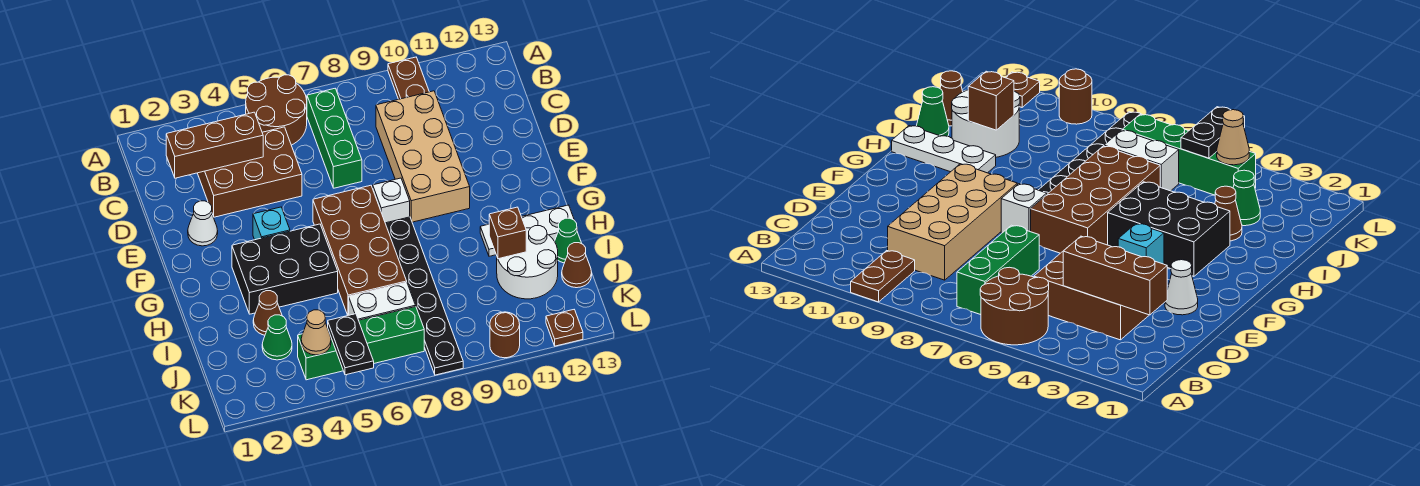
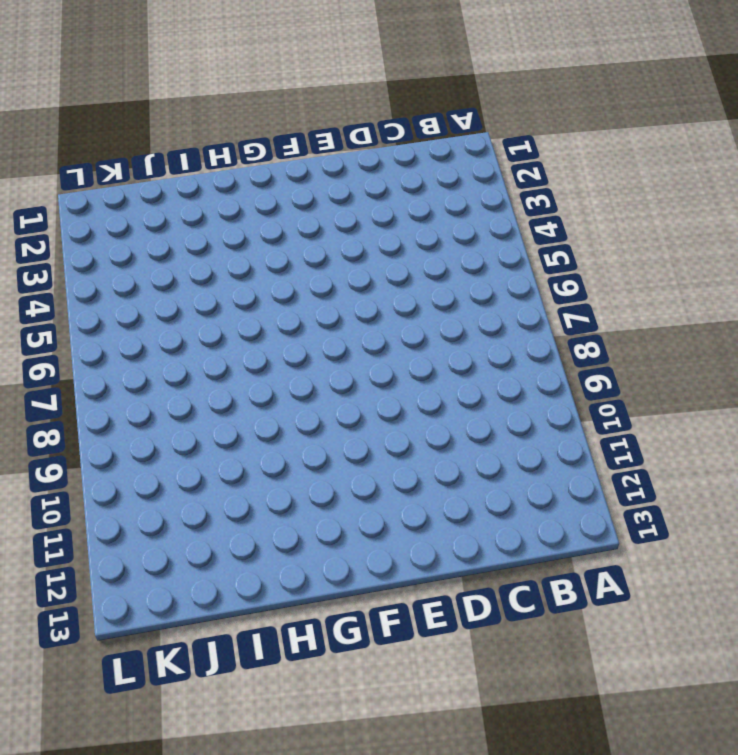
none -> brown round brick A5:B6 level 1
none -> brown plate A10:B10 level 1
none -> green brick B7:D7 level 1

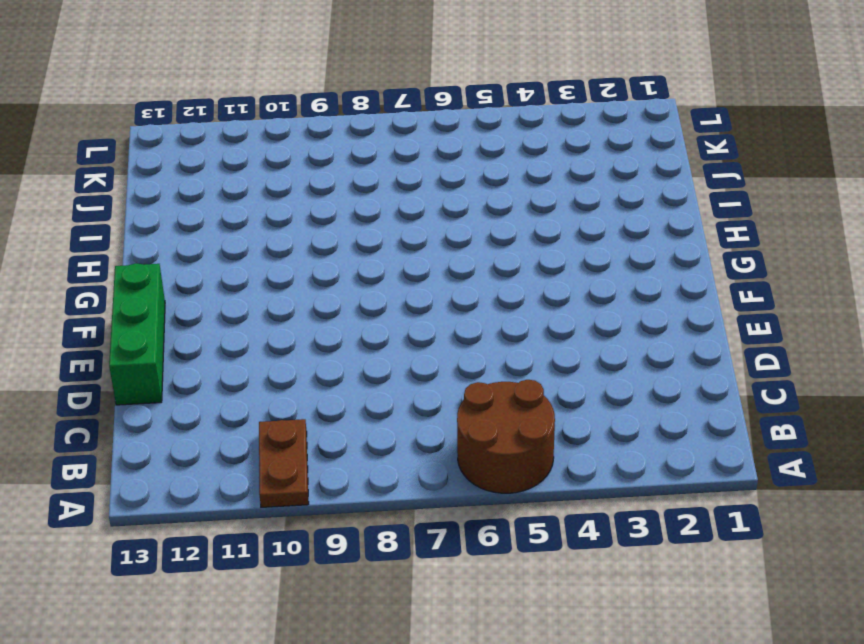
green brick D13:F13 level 1 -> green brick B7:D7 level 1
none -> brown brick C3:D5 level 1
none -> tan brick C9:F10 level 1
none -> white cone E2 level 1

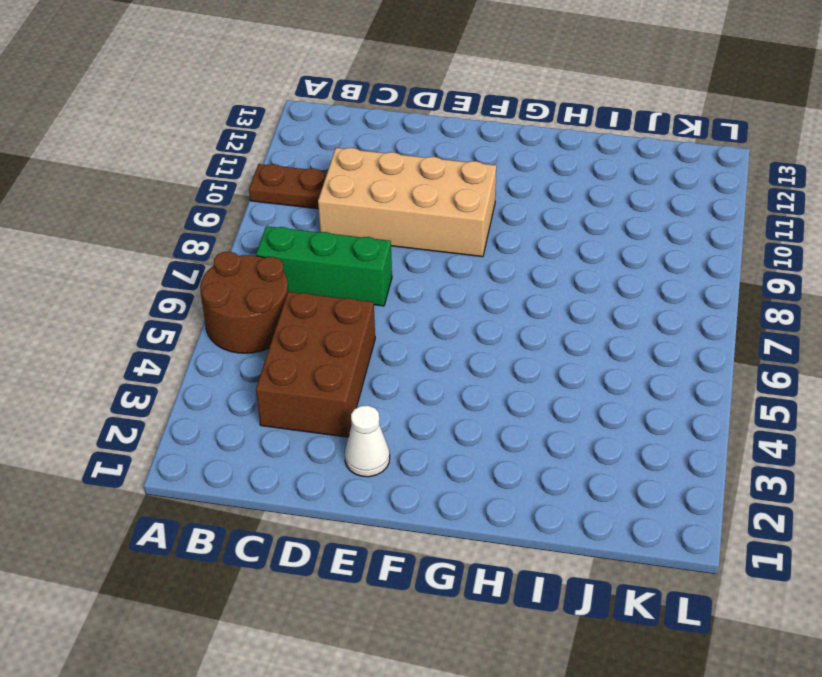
none -> cyan brick F4 level 1
none -> brown brick F6:I7 level 1
none -> white brick F8 level 1

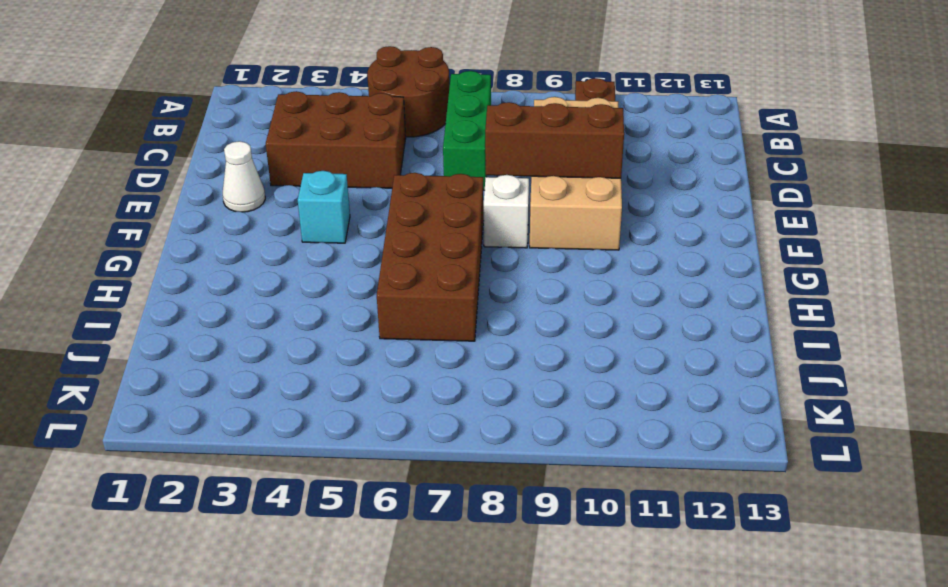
brown brick E8:E10 level 2 -> brown brick C2:C4 level 2
none -> black brick G3:H5 level 1
none -> black plate G8:L8 level 1
none -> white plate H11:H13 level 1

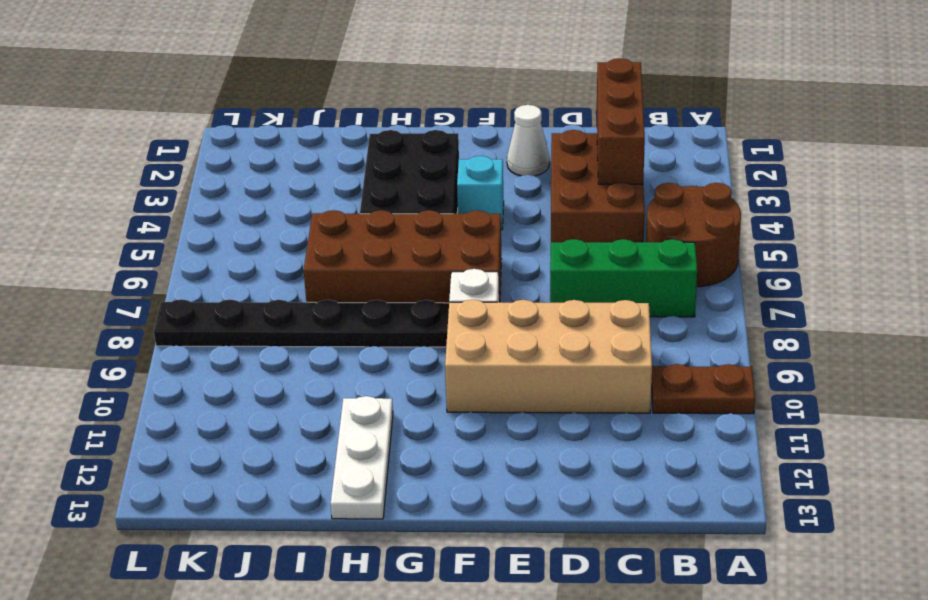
none -> brown cone I3 level 1
none -> white round brick I11:J12 level 1
none -> green cone I13 level 1

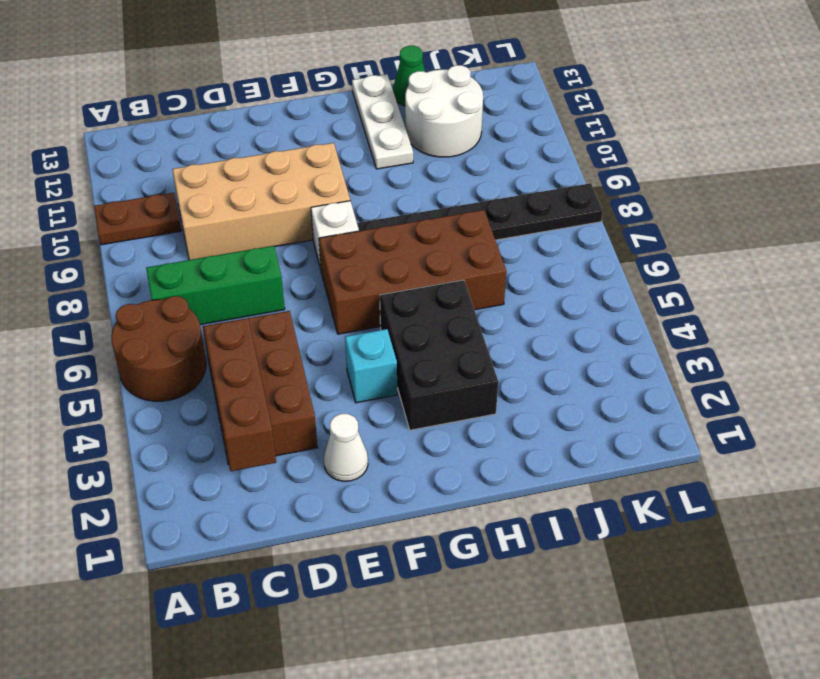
none -> brown cone I3 level 1
none -> green cone J3 level 1
none -> white brick J6:J7 level 1

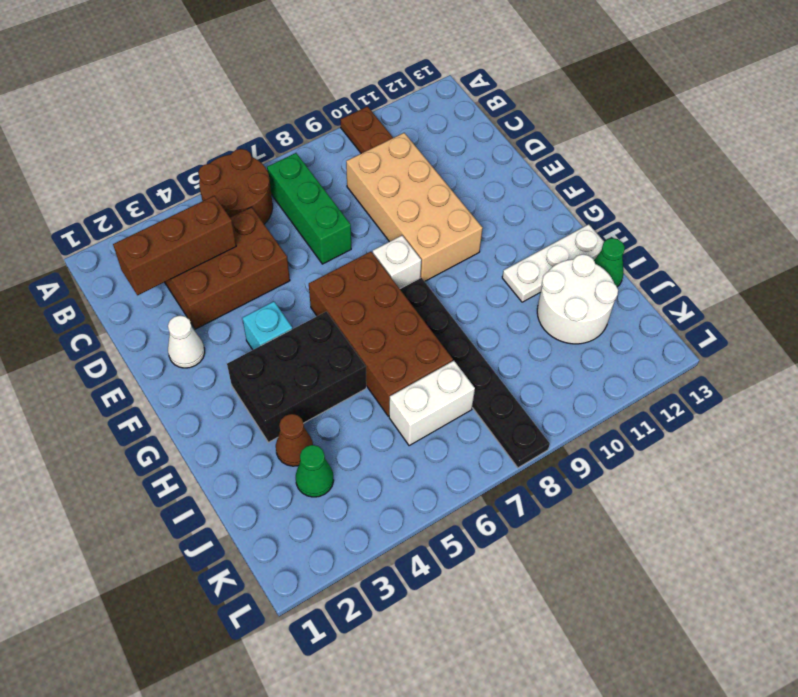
none -> brown cone J13 level 1
none -> green brick K4:K7 level 1
none -> brown round brick L10 level 1

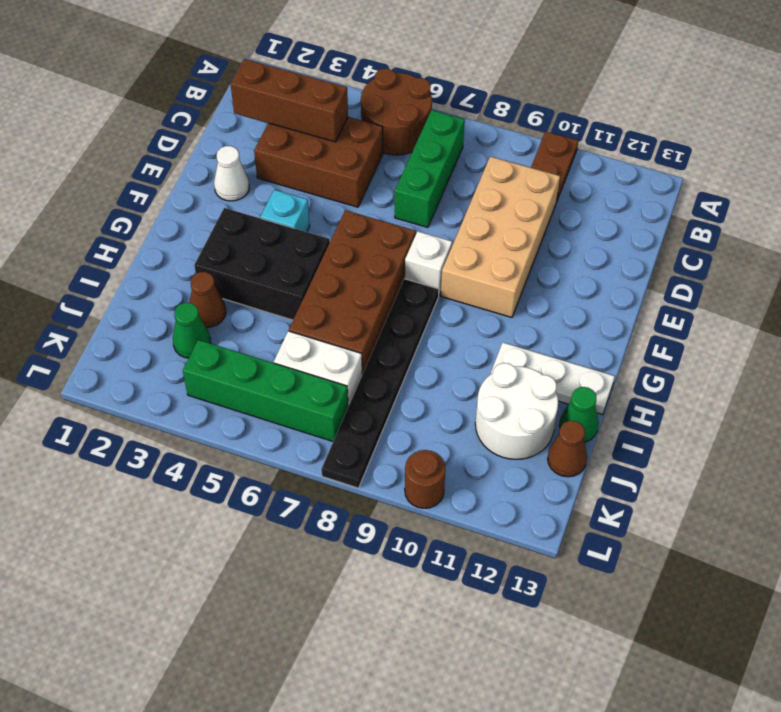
none -> brown plate L12 level 1
none -> brown brick I11 level 2
none -> tan cone K4 level 2

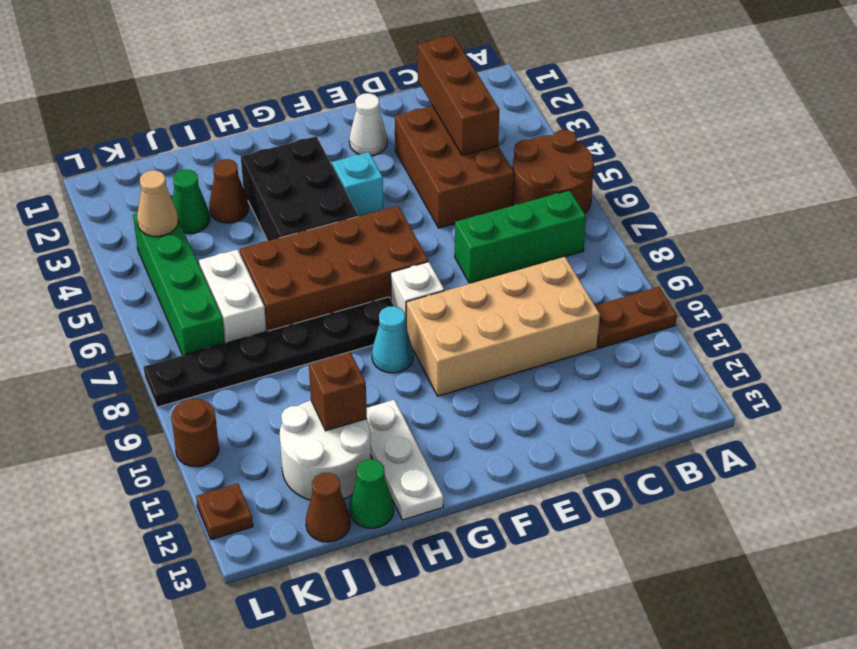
cyan cone G9 level 1 -> none
none -> black plate K5:L5 level 2

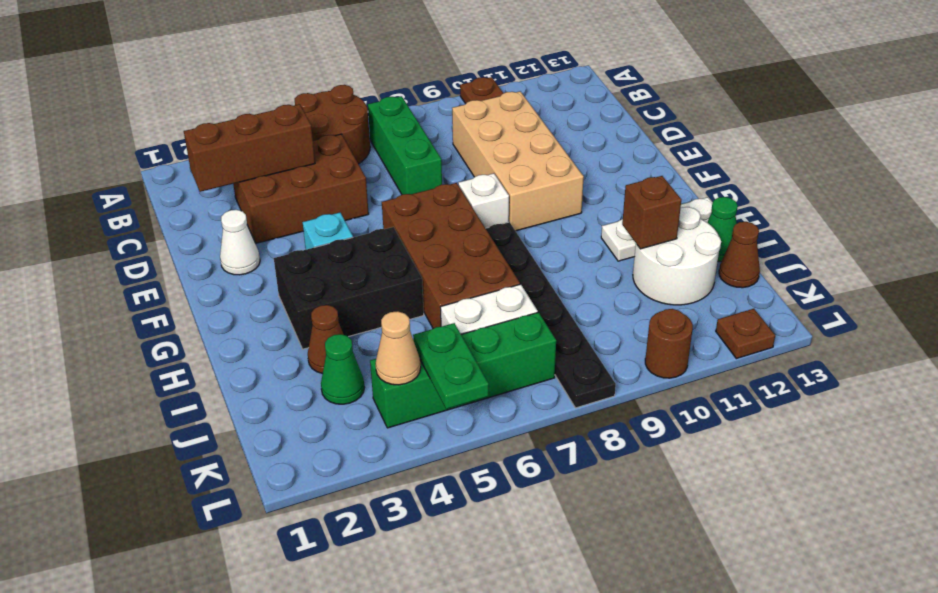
green plate K5:L5 level 2 -> black plate K5:L5 level 2

